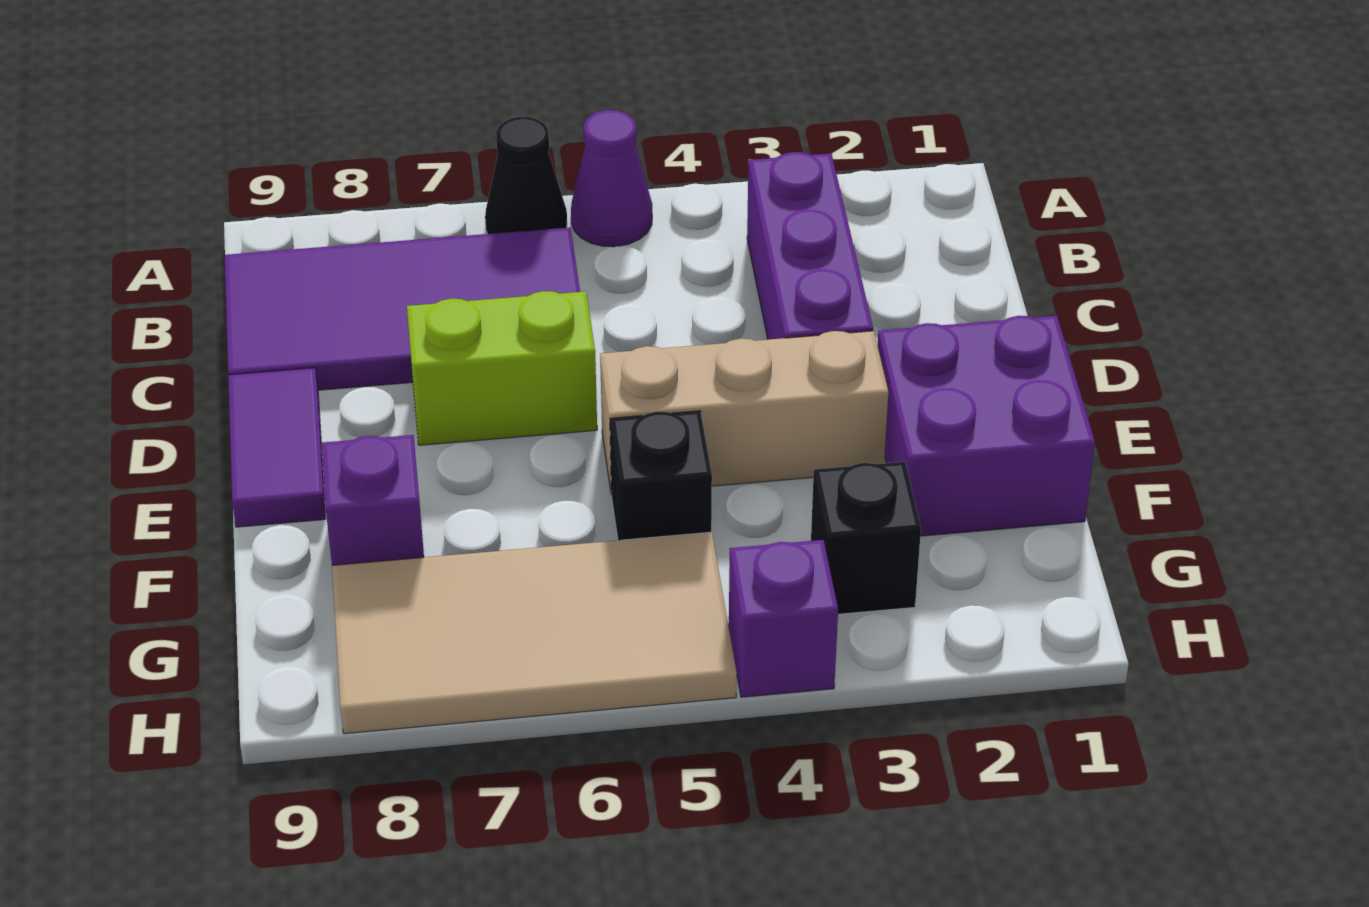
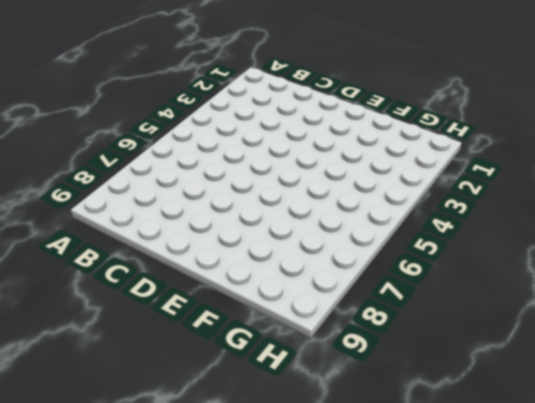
none -> purple cone A5 level 1
none -> black cone A6 level 1
none -> purple brick B3:D3 level 1

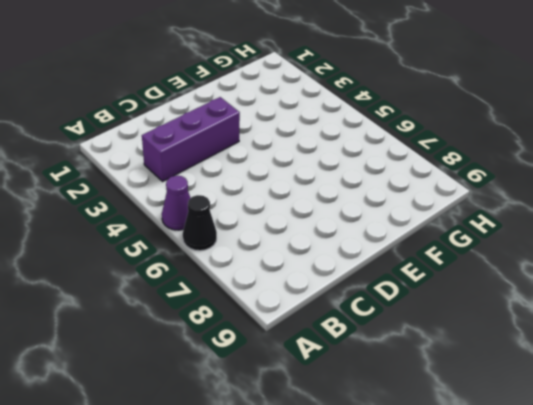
none -> purple tile B6:C9 level 1
none -> lime brick D6:D7 level 1
none -> purple tile D9:E9 level 1

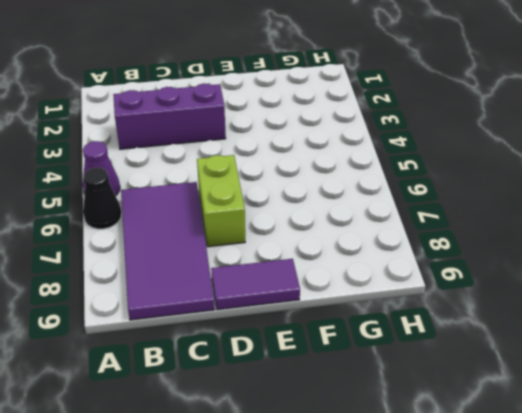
none -> purple brick E1:F2 level 1
none -> tan brick E3:E5 level 1
none -> black brick F5 level 1

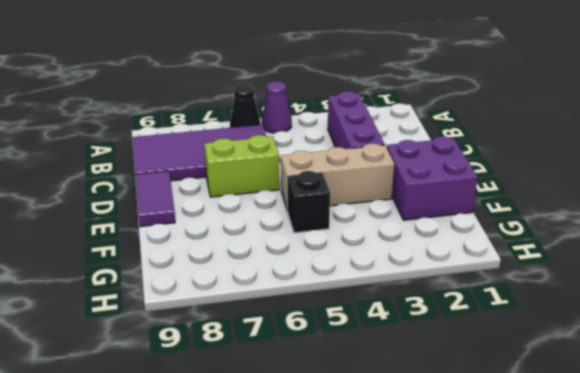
none -> purple brick F8 level 1
none -> black brick G3 level 1
none -> tan tile G5:H8 level 1

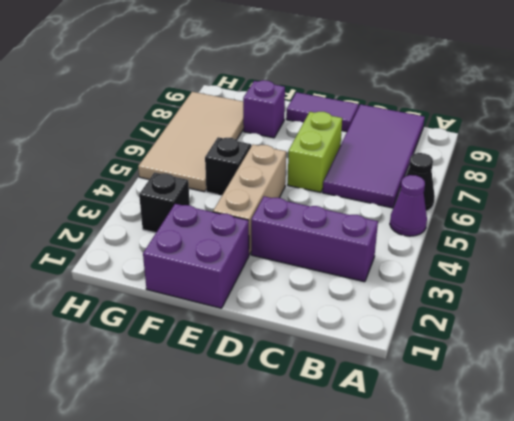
none -> purple brick H4 level 1

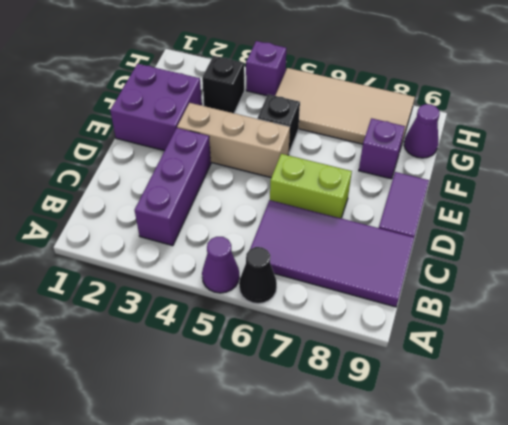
purple cone G9 level 1 -> none

